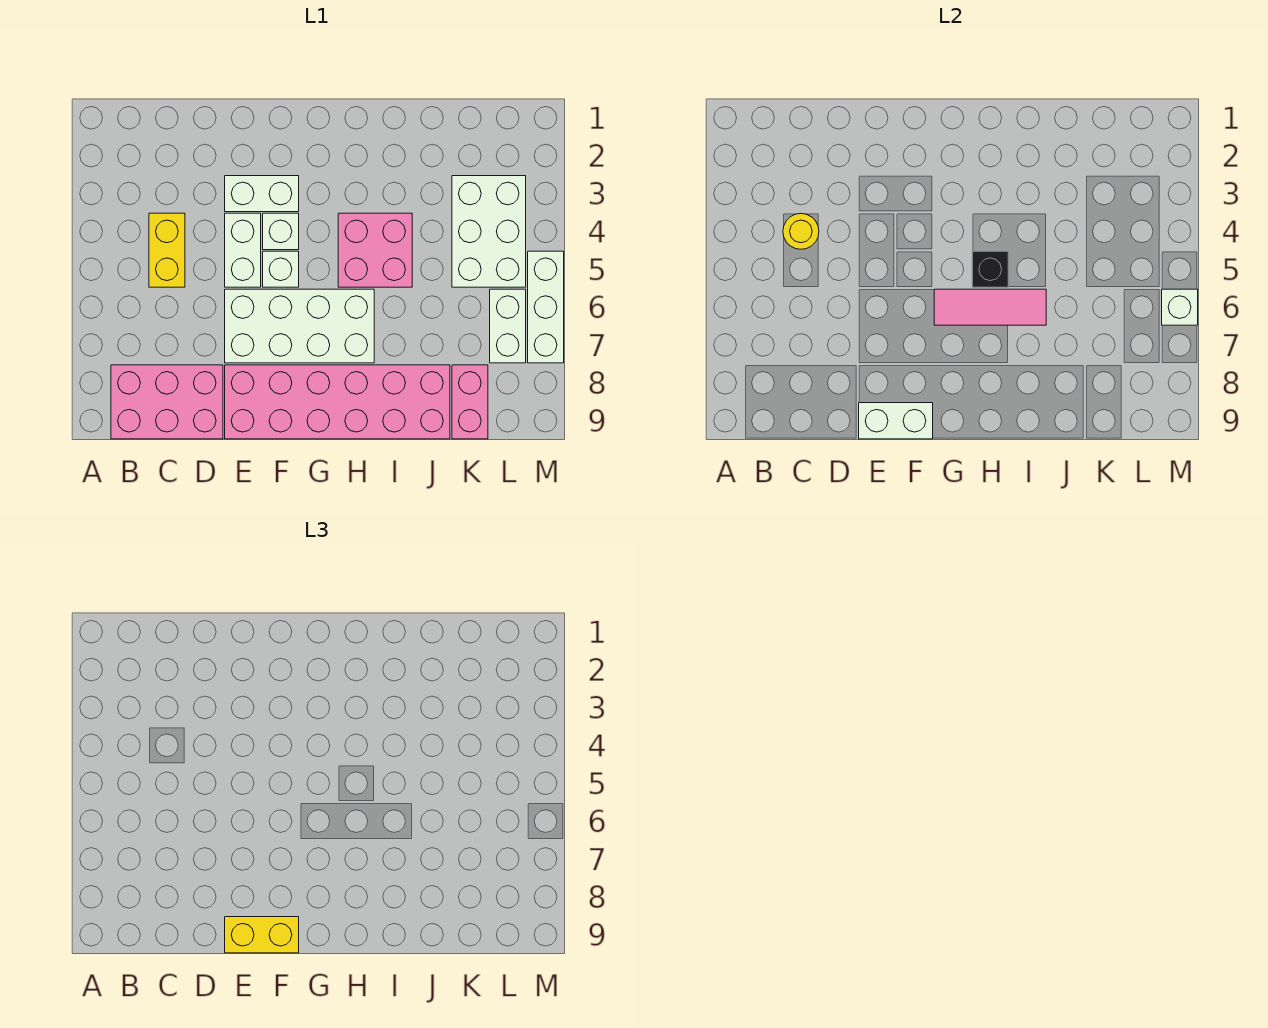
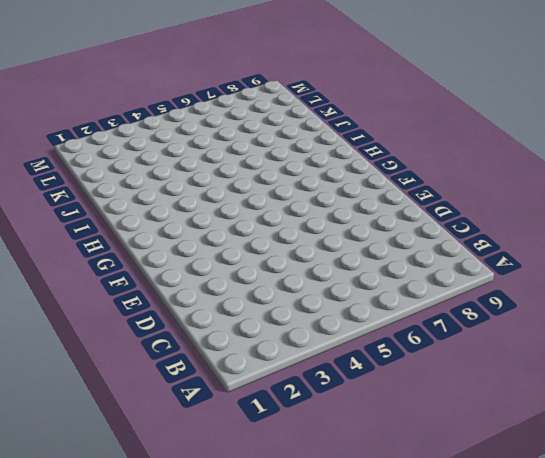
none -> pink brick B8:D9 level 1
none -> yellow brick C4:C5 level 1
none -> white brick E3:F3 level 1

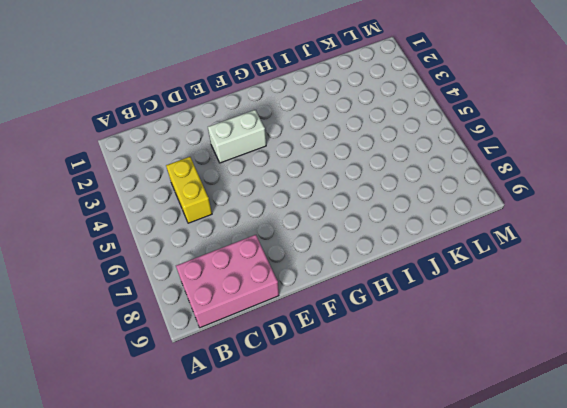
none -> white brick E4:E5 level 1
none -> white brick E6:H7 level 1
none -> pink brick E8:J9 level 1

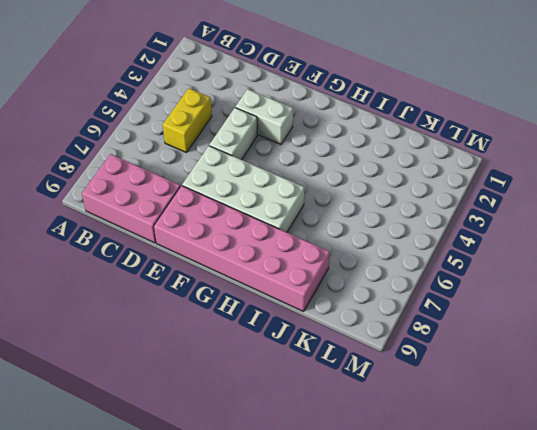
none -> white brick F4 level 1
none -> white brick F5 level 1
none -> pink brick H4:I5 level 1

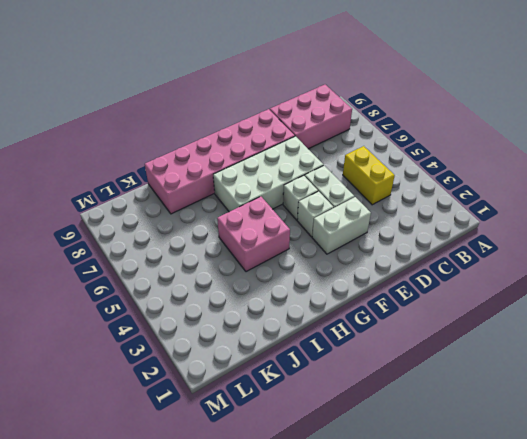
none -> white brick K3:L5 level 1
none -> pink brick K8:K9 level 1
none -> white brick L6:L7 level 1

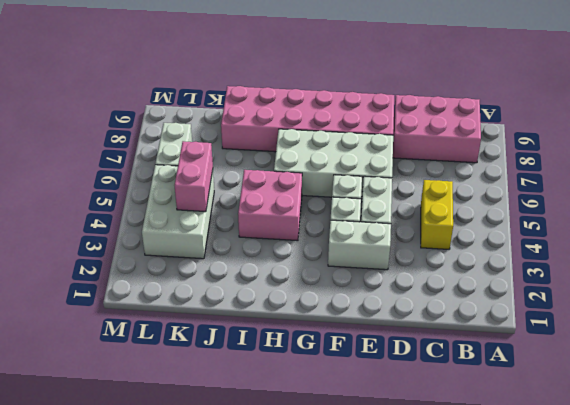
pink brick K4:K5 level 2 -> pink brick K8:K9 level 1
none -> white brick M5:M7 level 1
none -> yellow round brick C4 level 2
none -> white brick E9:F9 level 2

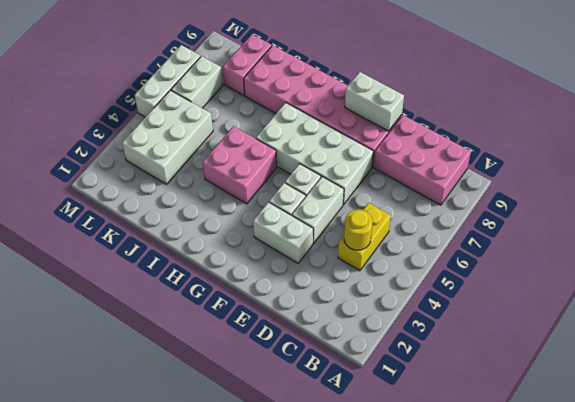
none -> pink tile G6:I6 level 2
none -> black brick H5 level 2
none -> white brick M6 level 2

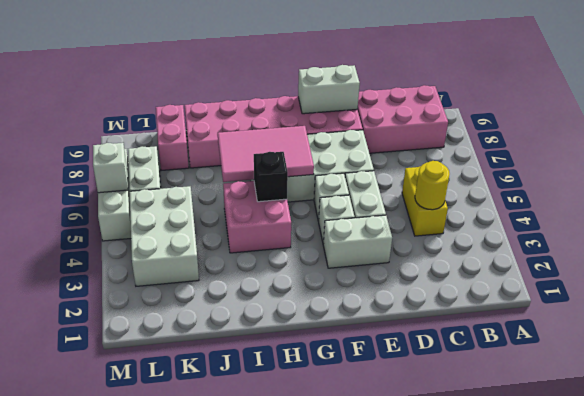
pink tile G6:I7 level 2 -> pink tile G6:I6 level 2
none -> yellow brick E9:F9 level 3

